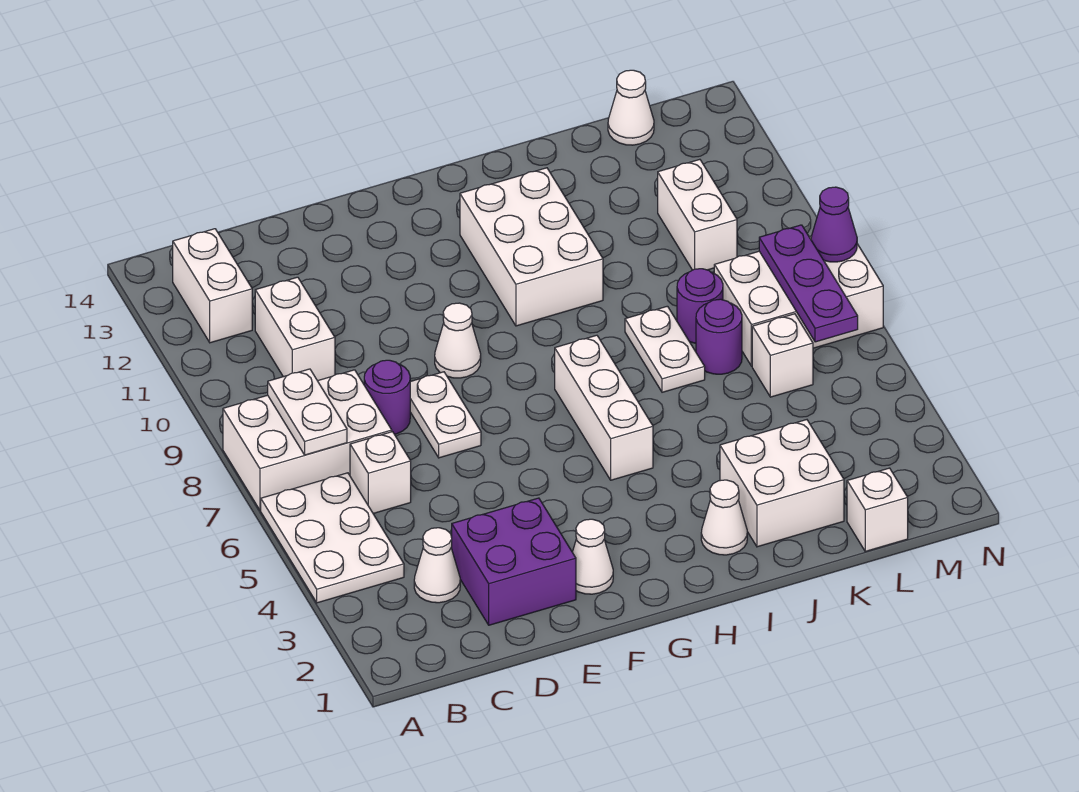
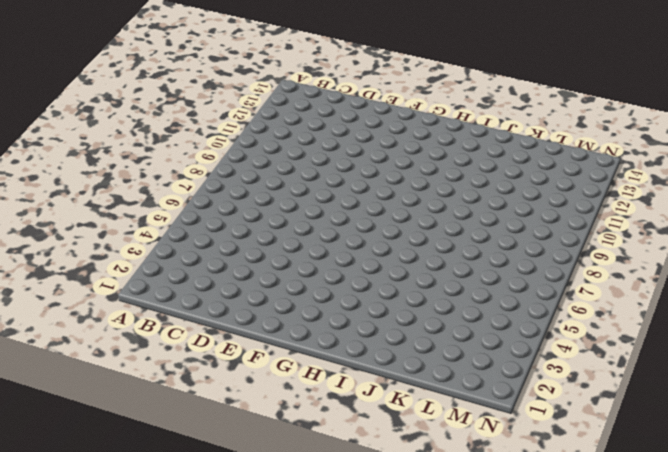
none -> white plate A4:B6 level 1
none -> white brick A7:C8 level 1
none -> white brick B12:B13 level 1

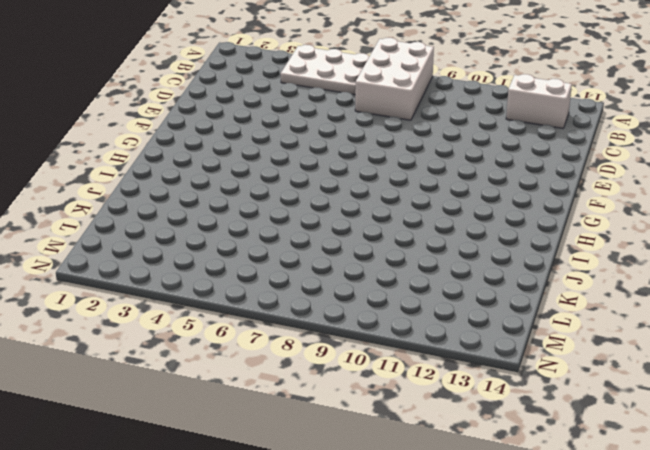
none -> white cone C3 level 1
none -> white brick C6 level 1
none -> white brick C10:C11 level 1

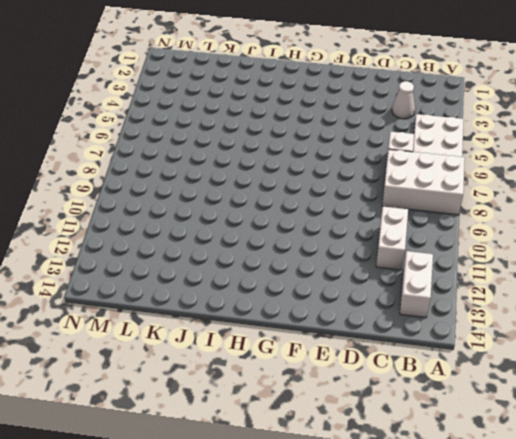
none -> purple brick D2:E3 level 1
none -> purple round brick D8 level 1
none -> white plate E7:E8 level 1

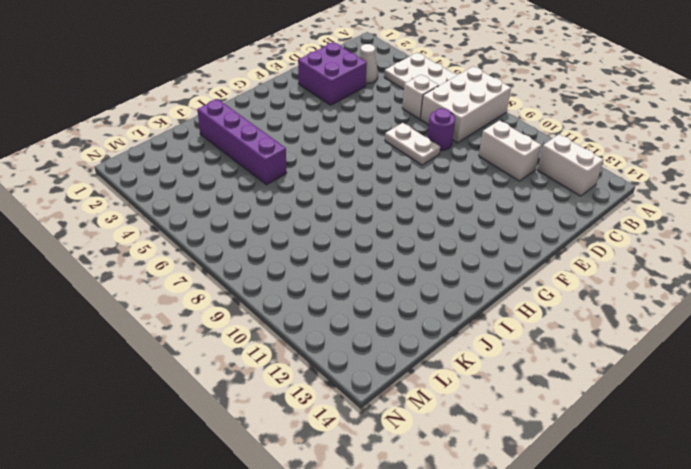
purple brick J2:J5 level 1 -> white brick J2:K3 level 1
none -> white cone F2 level 1
none -> white cone F9 level 1
none -> white brick H5:H7 level 1

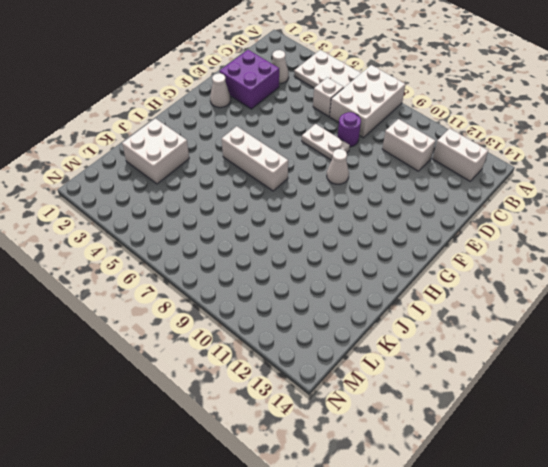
none -> white brick H10:I12 level 1
none -> white cone I2 level 1
none -> white plate J7:J8 level 1

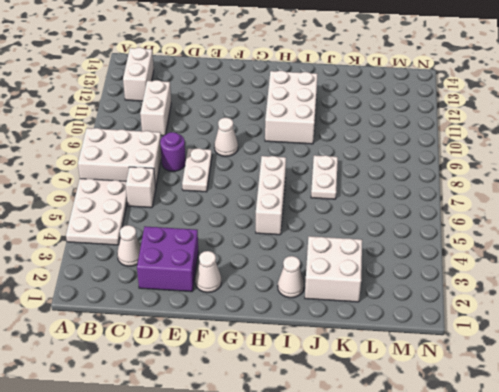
none -> purple round brick K7 level 1
none -> purple round brick K8 level 1
none -> white brick L1 level 1

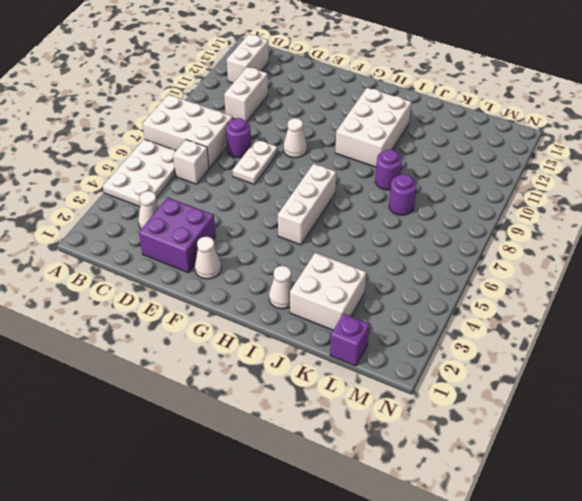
purple round brick J9 level 1 -> purple round brick K7 level 1
purple brick L1 level 1 -> white brick L1 level 1
none -> white plate J7:J8 level 1
none -> white brick L6 level 1
none -> white brick L7:N8 level 1

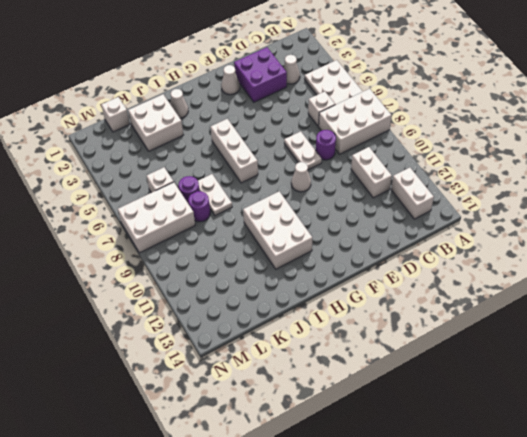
none -> white brick L10:L11 level 1
none -> white cone L14 level 1
none -> white plate B7:B8 level 2

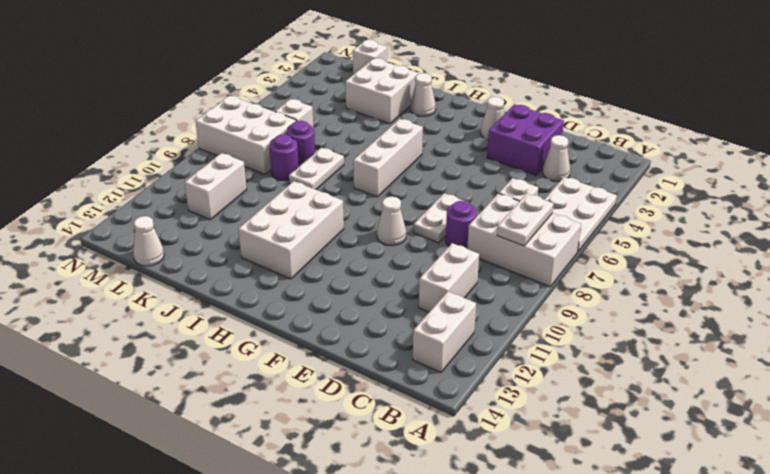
none -> purple plate M6:M8 level 2
none -> purple cone N8 level 2

